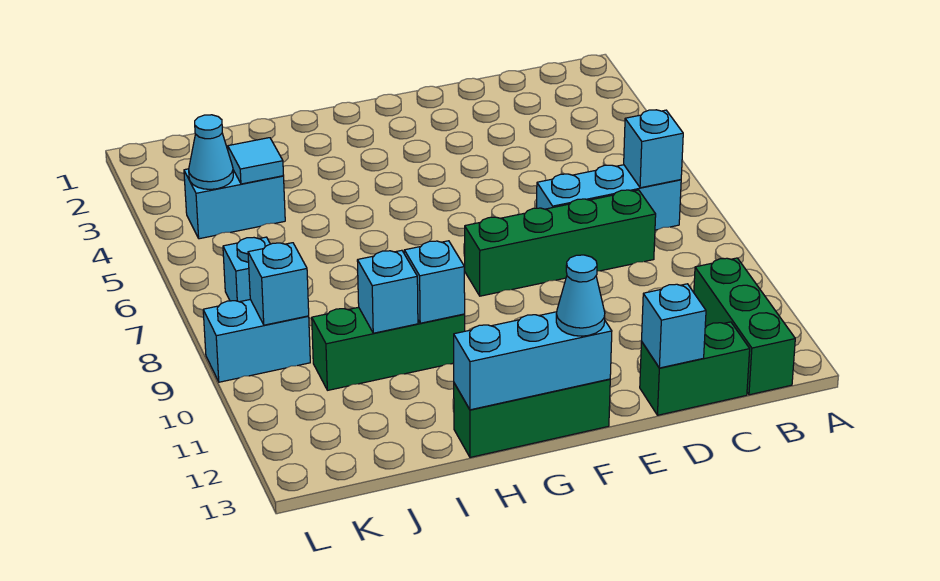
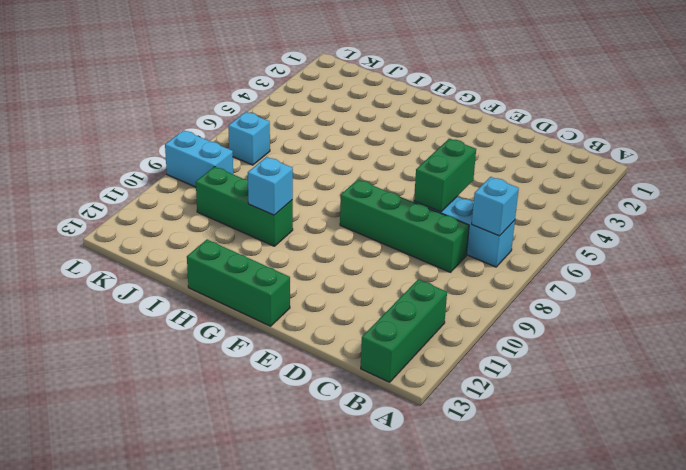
green brick D6:D7 level 2 -> green brick C13:D13 level 1
none -> cyan brick J4:K4 level 1
none -> cyan brick D13 level 2
none -> cyan brick F13:H13 level 2

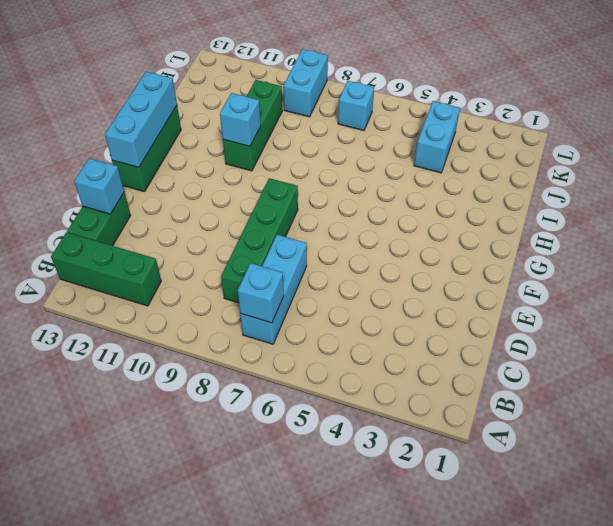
none -> cyan brick I10 level 2
none -> cyan tile J4 level 2
none -> cyan cone K4 level 2

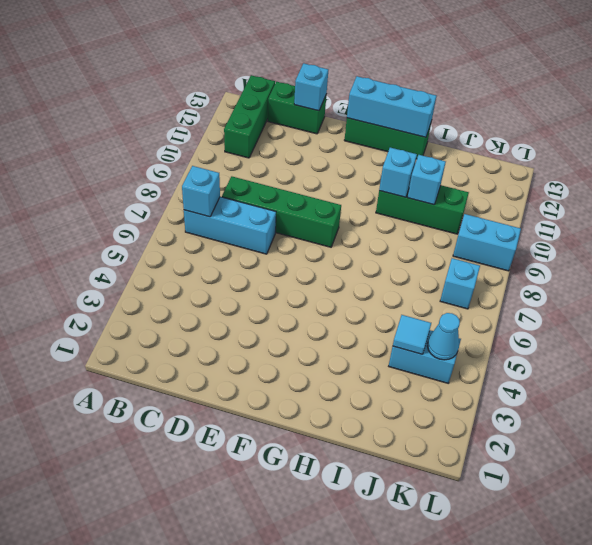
none -> cyan brick K9 level 2
none -> cyan cone F13 level 3

